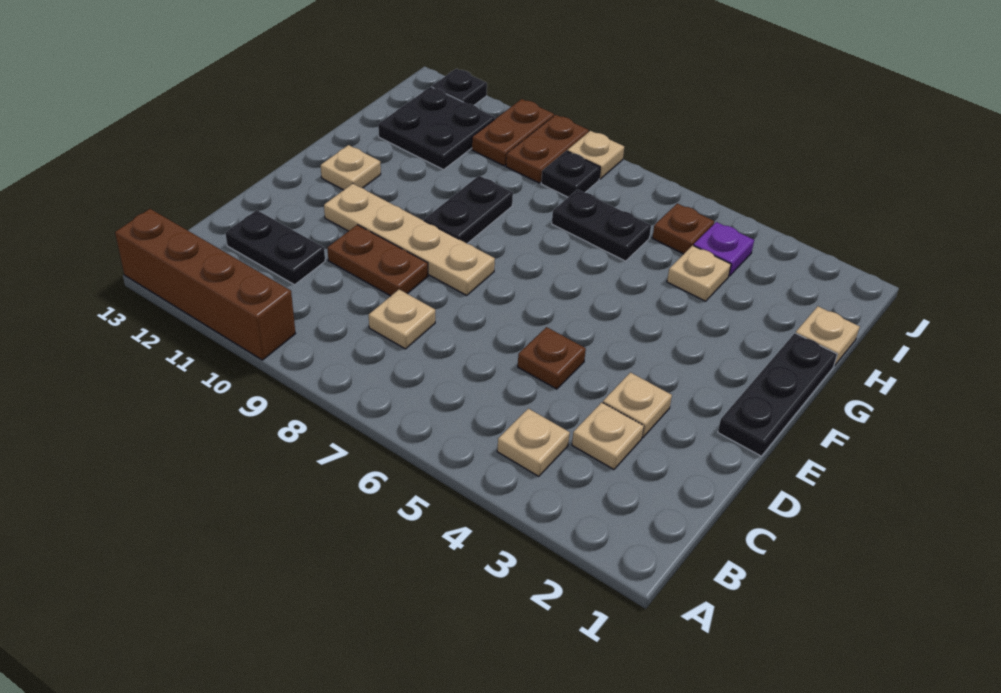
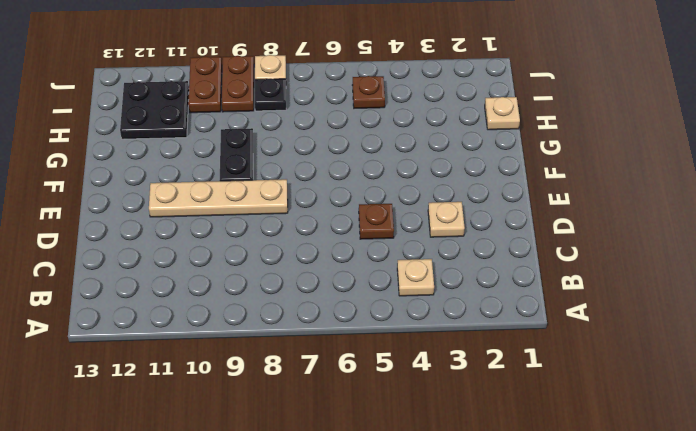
none -> brown brick A10:A13 level 1
none -> tan plate C3 level 1
none -> tan plate C8 level 1

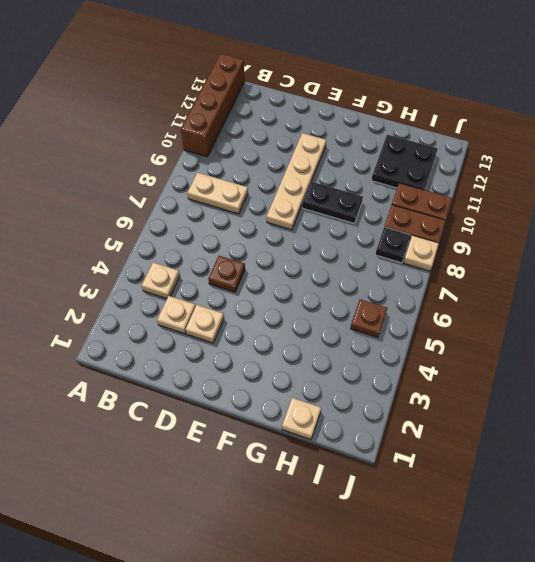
tan plate B8:C8 level 1 -> tan plate C8 level 1
none -> black plate C11:C12 level 1
none -> brown plate D9:D10 level 1
none -> black plate E1:G1 level 1

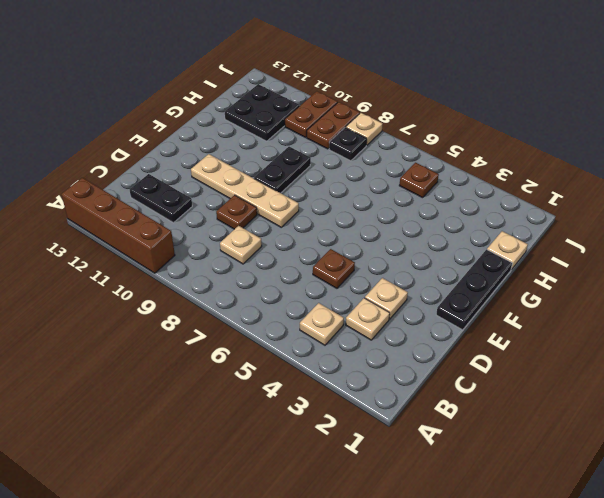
brown plate D9 level 1 -> brown plate D9:D10 level 1
none -> tan plate F12 level 1
none -> tan plate H4 level 1
none -> black plate H6:H7 level 1

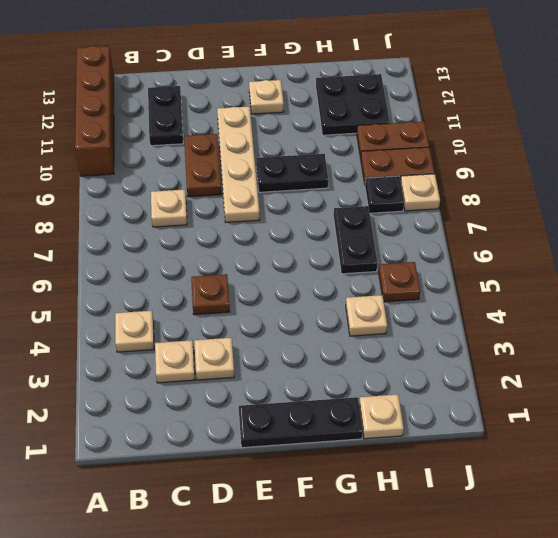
none -> purple plate I4 level 1
none -> black plate J12 level 1

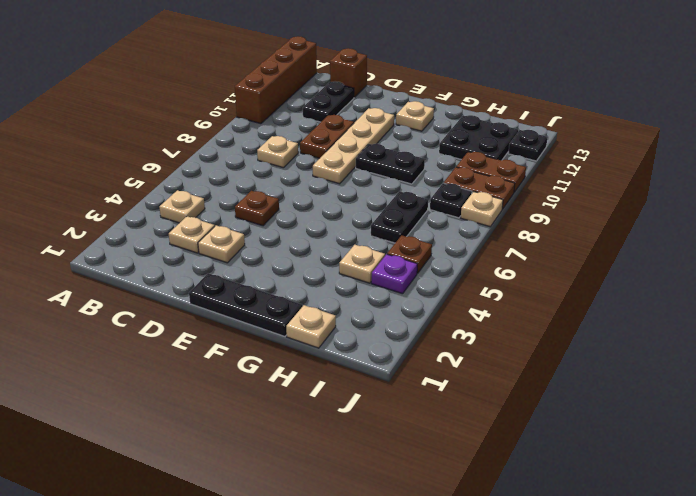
brown brick C13 level 1 -> none

